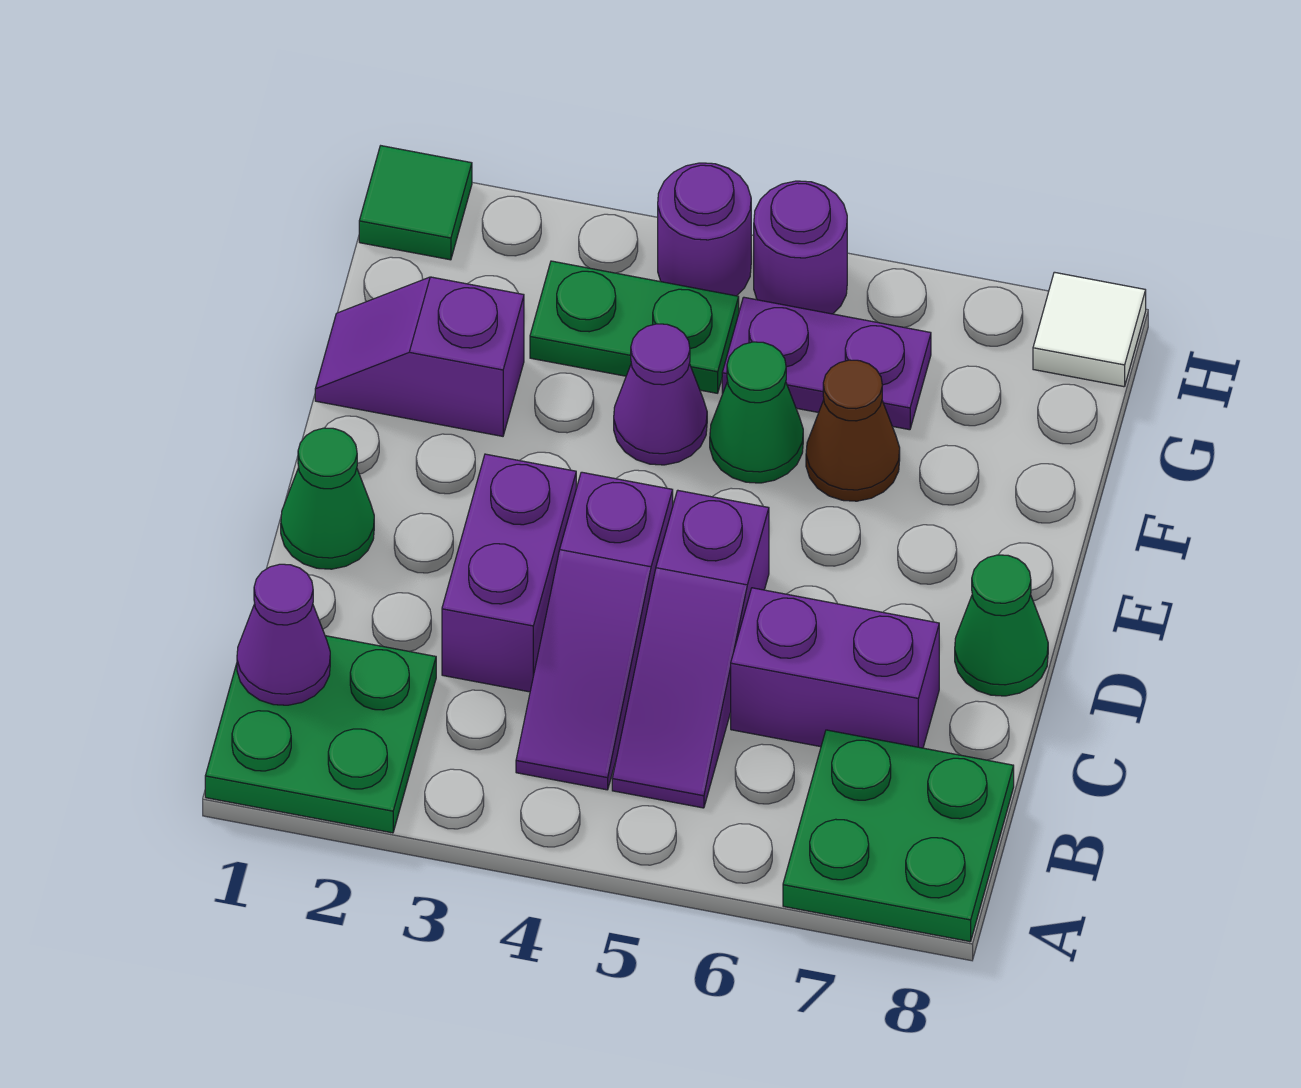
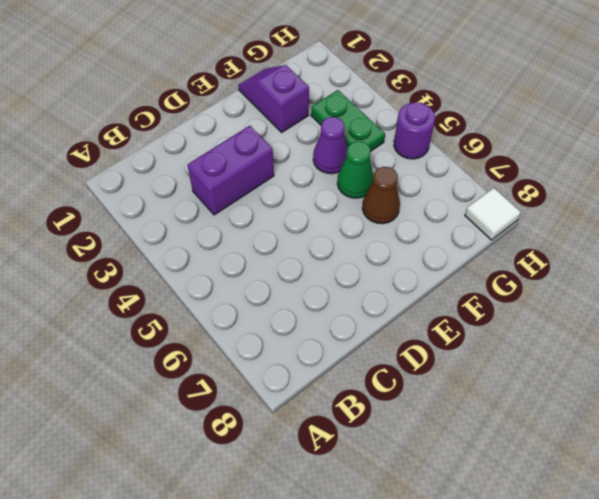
none -> green plate A1:B2 level 1
none -> green plate A7:B8 level 1
none -> purple slope B4:D4 level 1 top D

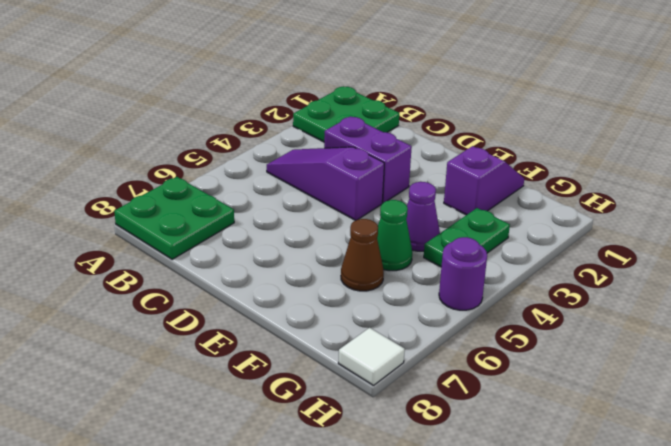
none -> purple slope B5:D5 level 1 top D
none -> purple brick C6:C7 level 1
none -> green cone D1 level 1

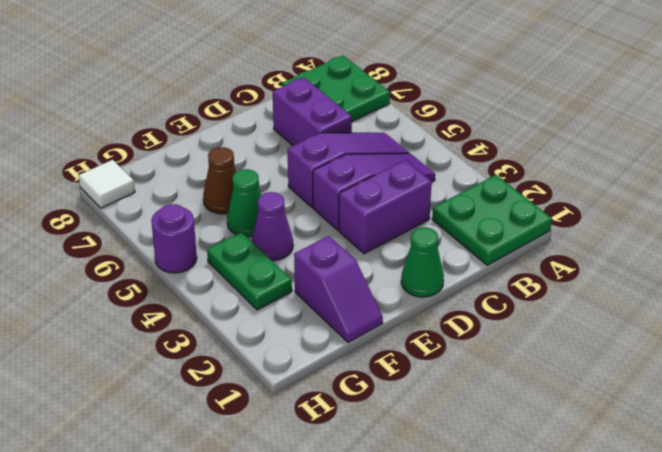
none -> green cone D8 level 1
none -> purple plate G5:G6 level 1
none -> green tile H1 level 1

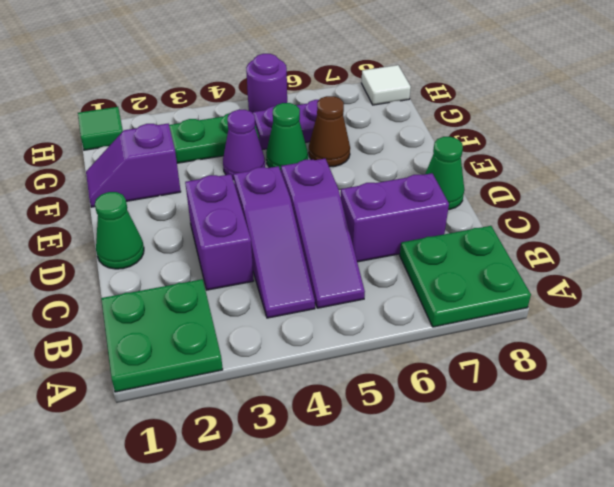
none -> purple round brick H4 level 1
none -> purple cone B1 level 2

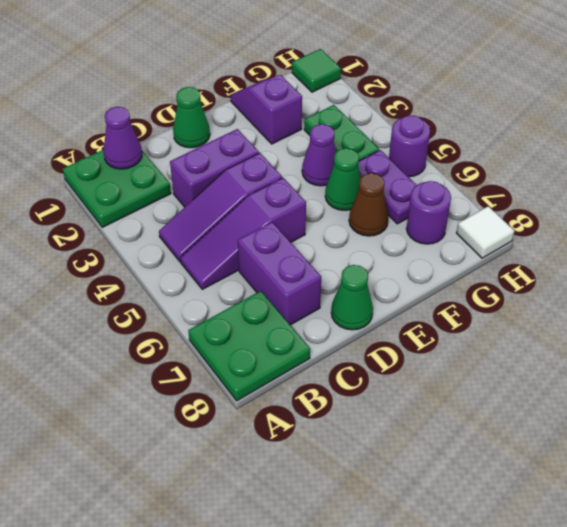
purple round brick G7 level 1 -> purple round brick H4 level 1

